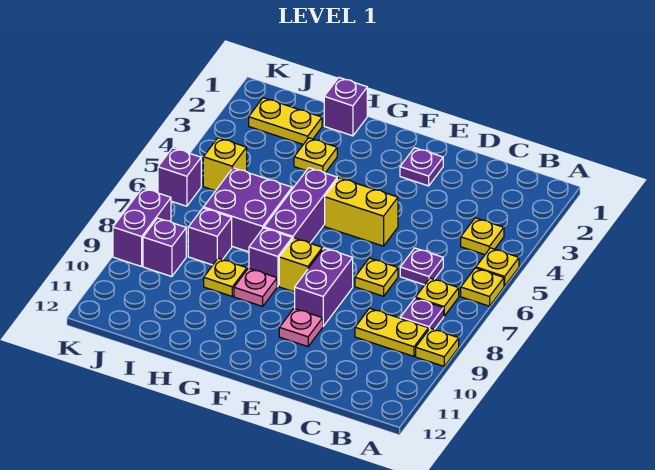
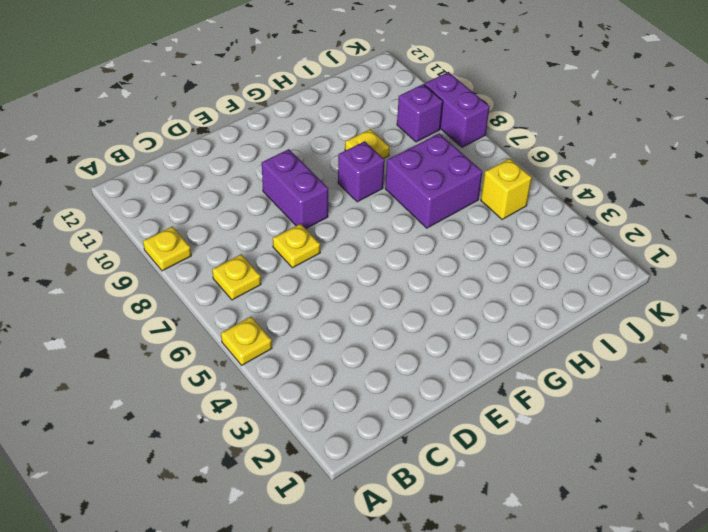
none -> yellow plate A6 level 1
none -> yellow plate B4 level 1
none -> purple plate B8 level 1

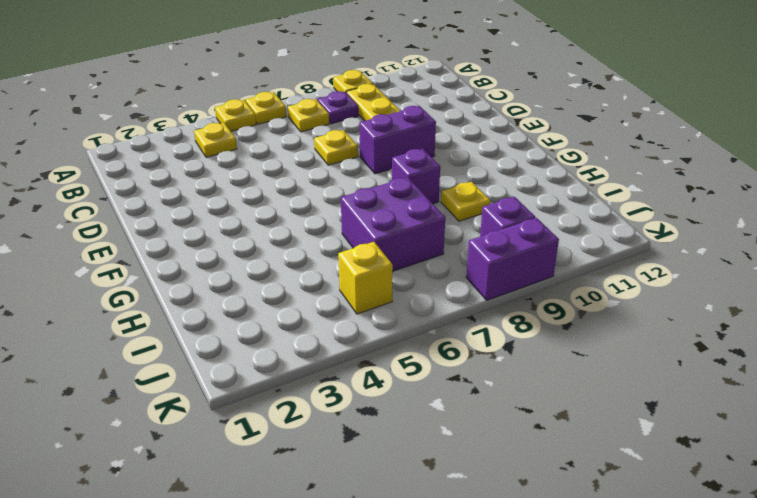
none -> purple plate C6 level 1
none -> purple plate E2 level 1
none -> yellow brick E5:F5 level 1

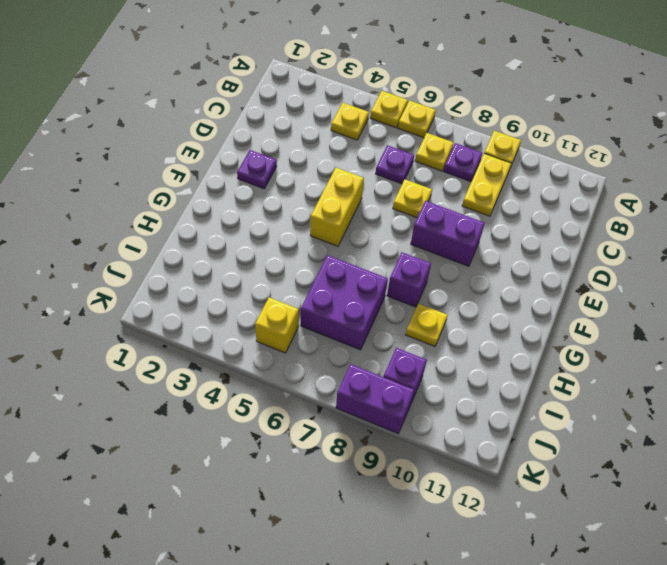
none -> pink plate E10 level 1
none -> yellow brick F8 level 1
none -> purple brick G5:G7 level 1

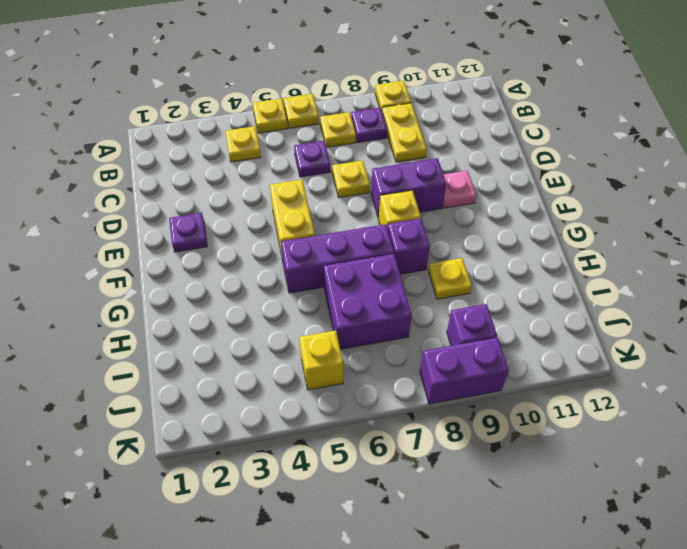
none -> pink plate G9 level 1
none -> purple brick H1 level 1
none -> yellow plate H3 level 1

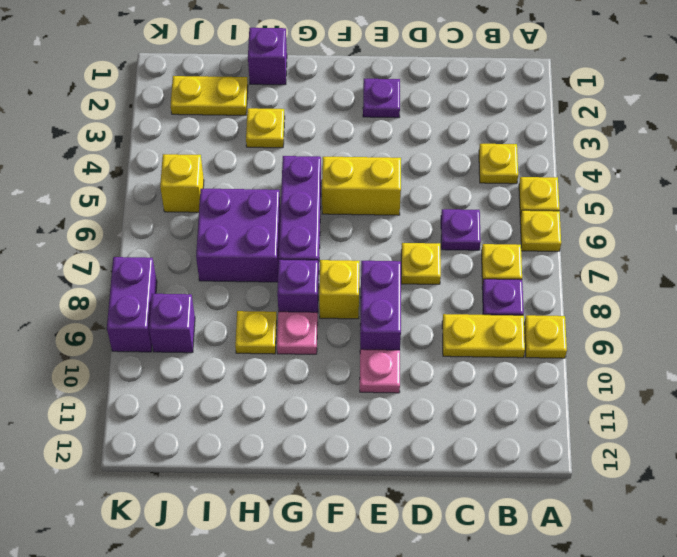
none -> purple brick I8 level 1
none -> purple brick K6 level 1

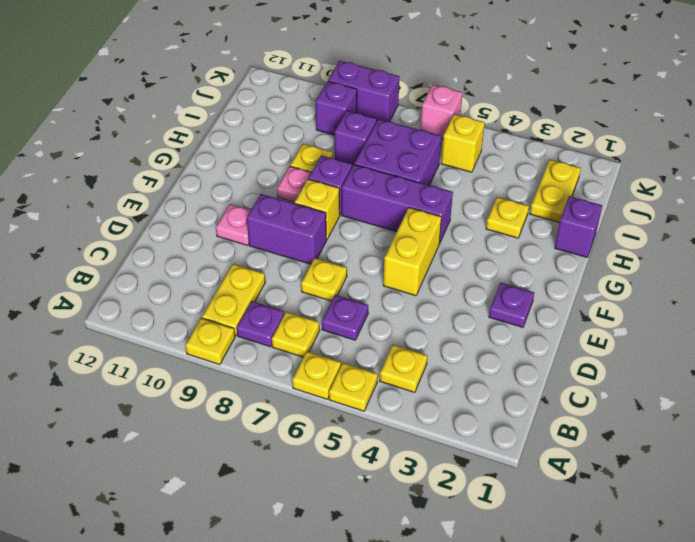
pink brick K6 level 1 -> purple brick K6 level 1

